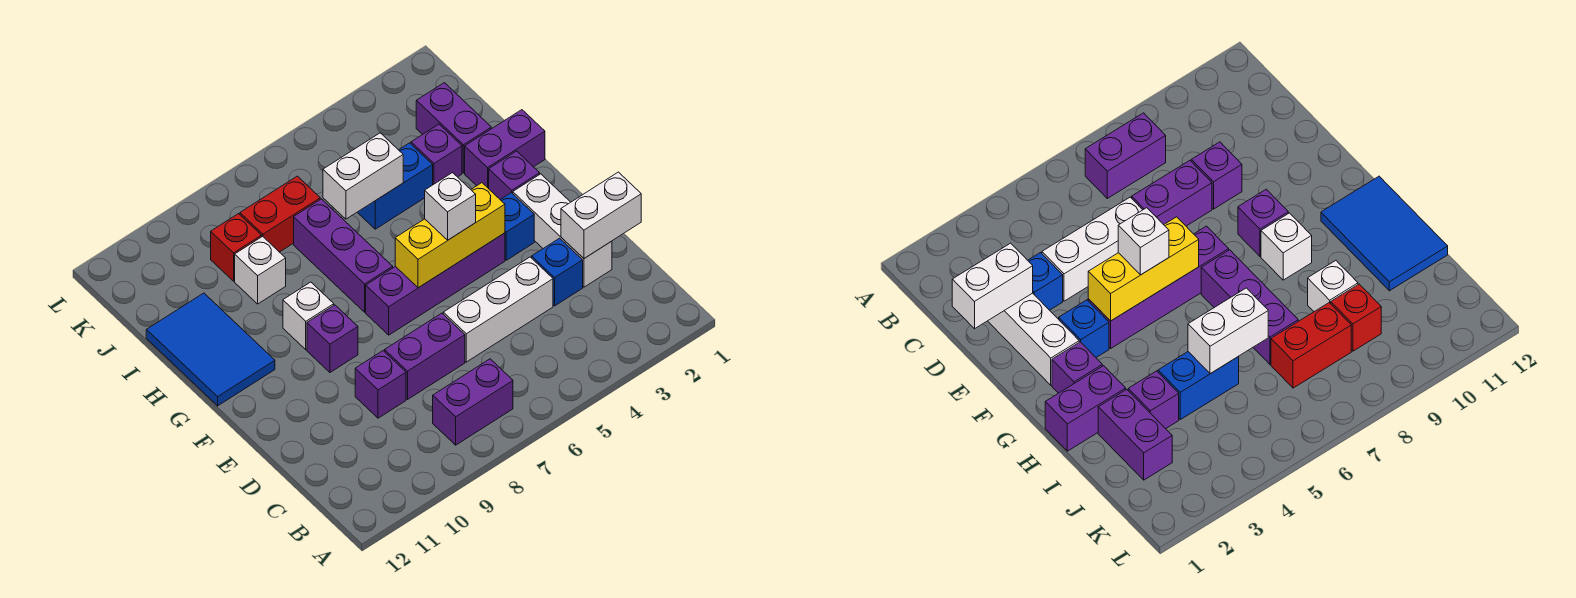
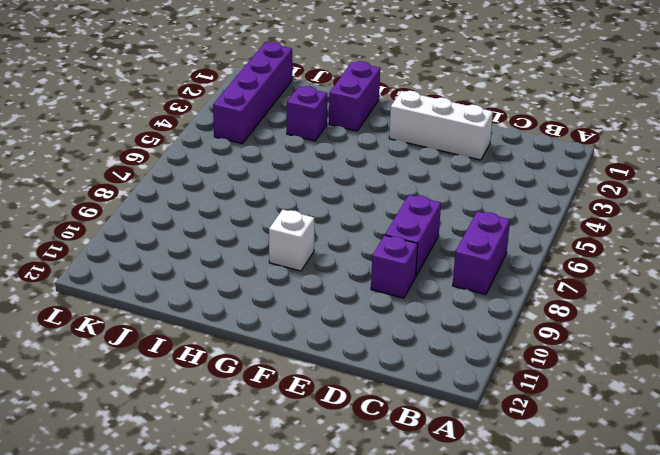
purple brick K1:K4 level 1 -> purple brick F4:F7 level 1
none -> blue brick D3 level 1
none -> white brick D4:D6 level 1
none -> blue brick F3 level 1

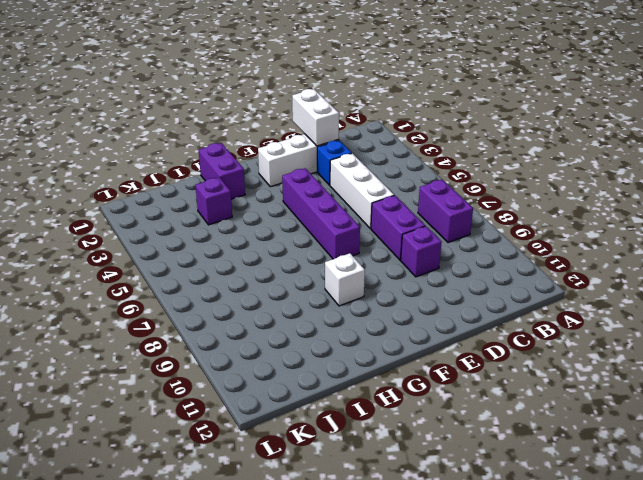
none -> blue brick F3 level 1
none -> purple brick F9 level 1
none -> purple brick G2 level 1

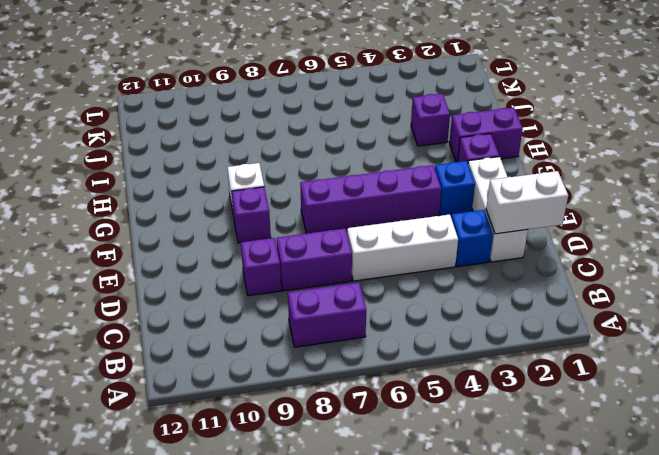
none -> purple brick G7:I7 level 1
none -> blue tile G11:I12 level 1
none -> purple brick I2:J2 level 1

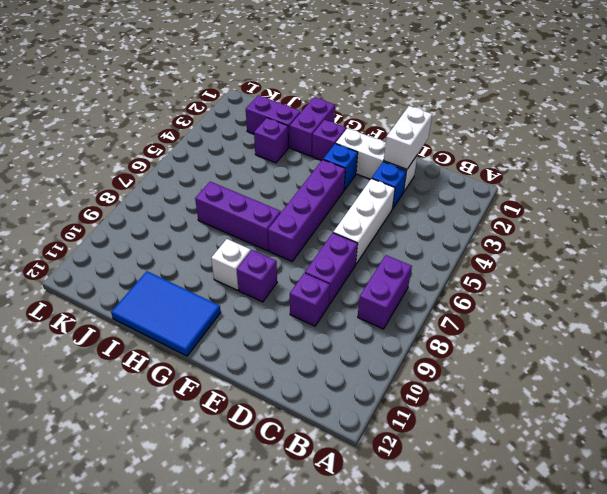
none -> blue brick I4:I5 level 1
none -> white brick I9 level 1
none -> red brick J7:J8 level 1

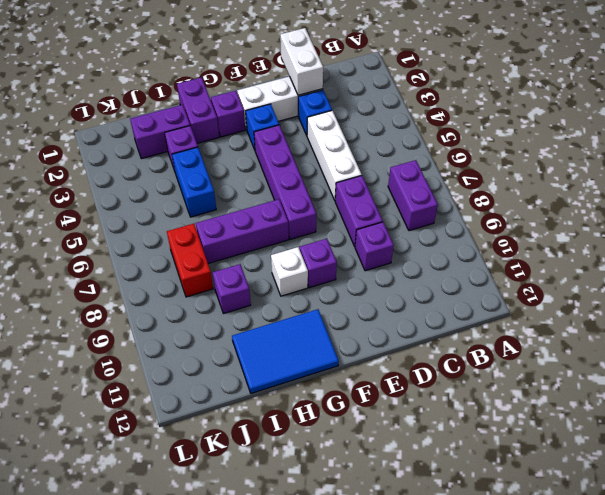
purple brick I9 level 1 -> white brick I9 level 1
none -> red brick J9 level 1
none -> yellow brick F4:F6 level 2
none -> white brick I5:I6 level 2

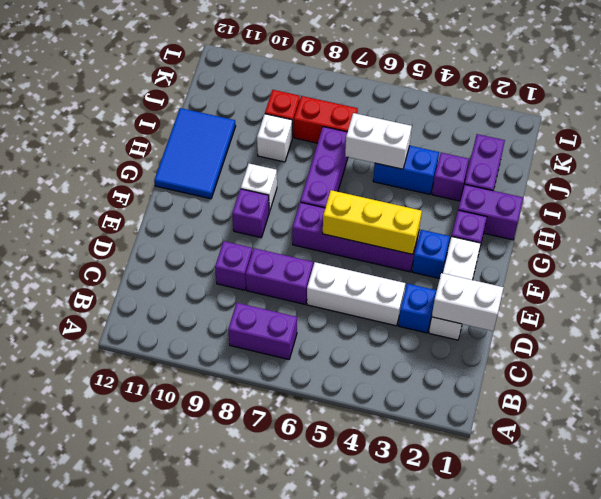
none -> white brick F5 level 3

